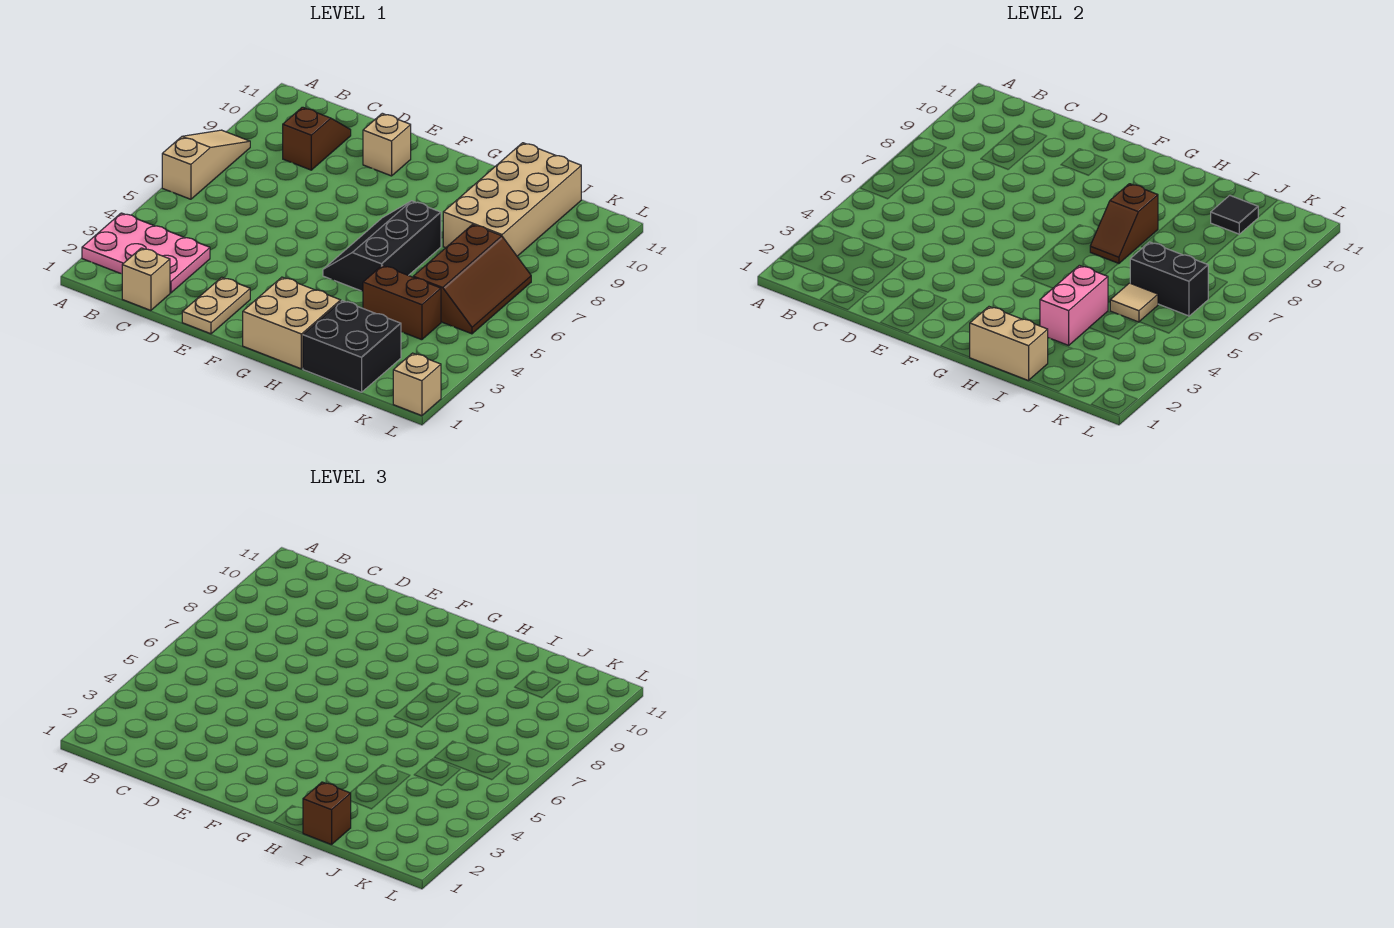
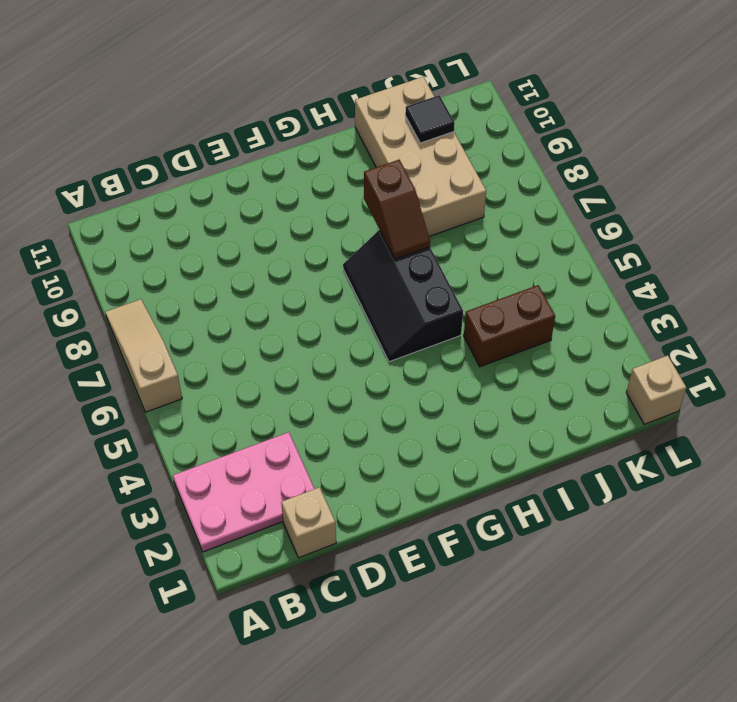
none -> brown slope C9:C10 level 1 top 9
none -> tan plate E1:E2 level 1
none -> tan brick E10 level 1

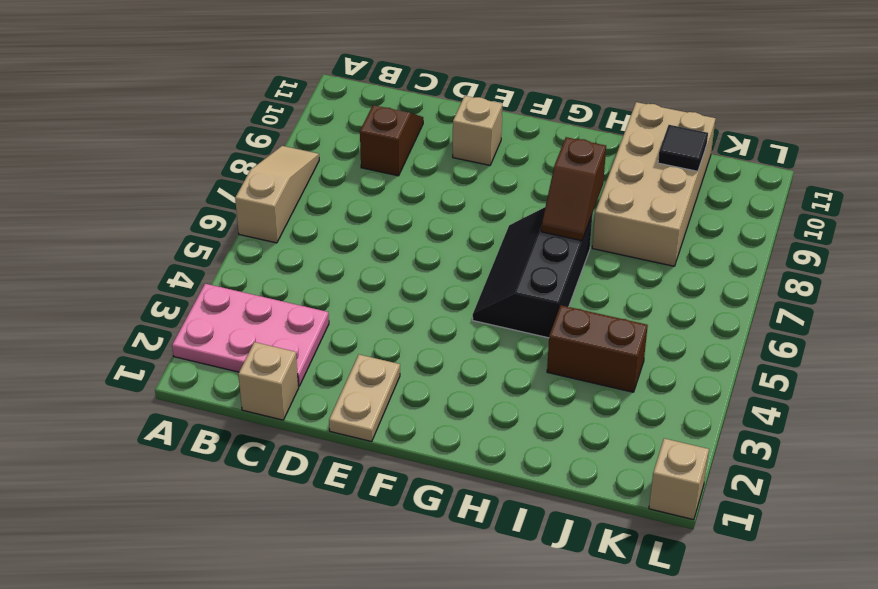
none -> tan brick G1:H2 level 1
none -> black brick I1:J2 level 1
none -> brown slope J5:K7 level 1 top J

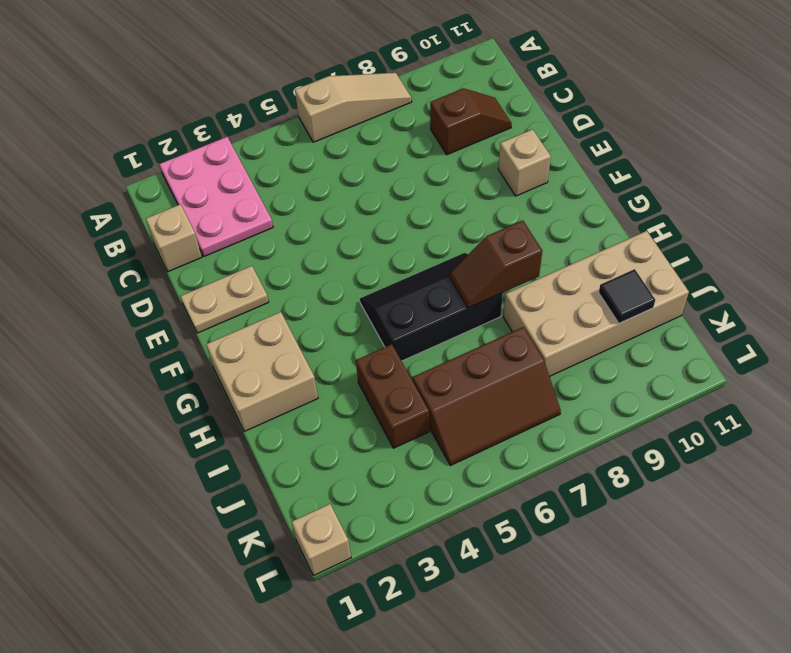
none -> black brick I1:J2 level 1
none -> tan brick H1:I1 level 2
none -> pink brick I3:I4 level 2

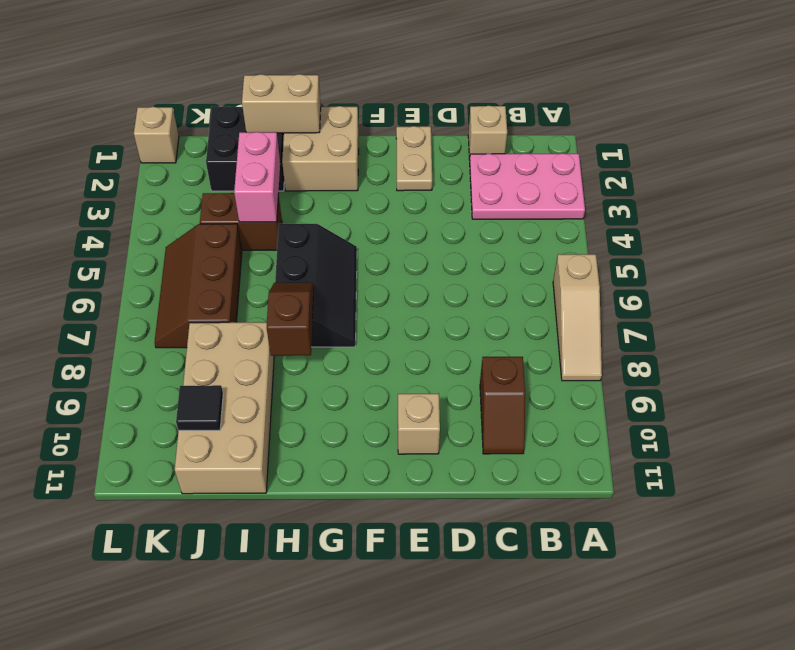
none -> tan tile J5 level 2
none -> black brick J6:K6 level 2
none -> brown brick I1 level 3

